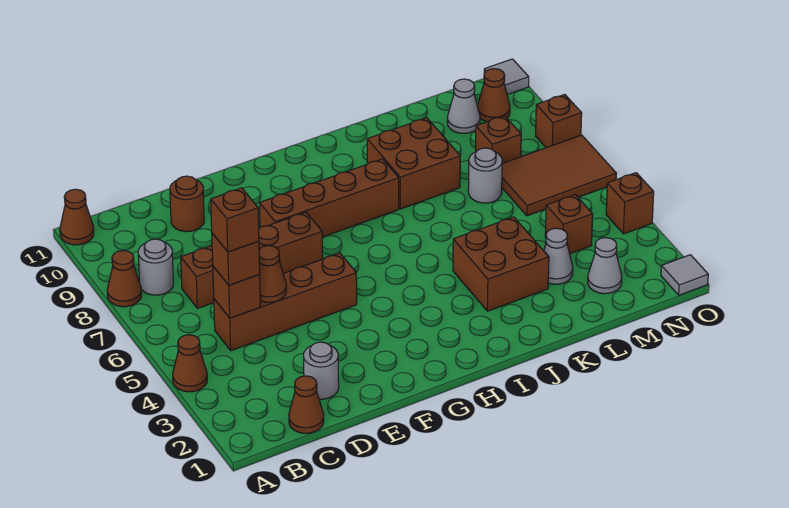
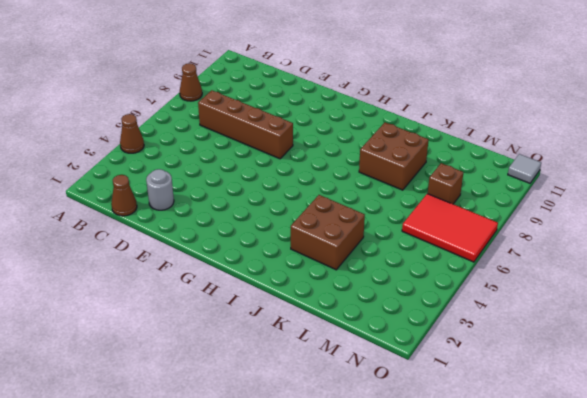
red tile M6:O7 level 1 -> brown tile M6:O7 level 1
none -> brown cone A11 level 1
none -> grey round brick B8 level 1
none -> brown brick C5:F5 level 1

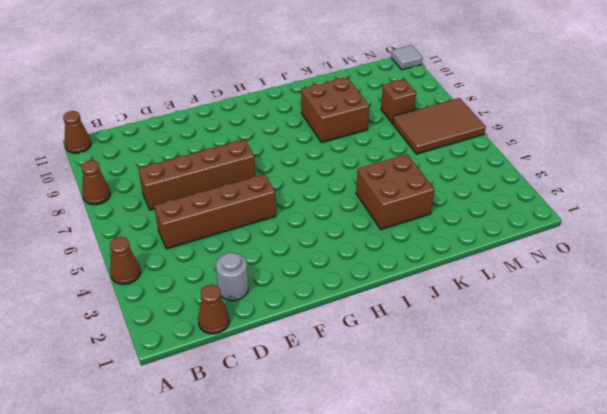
none -> grey round brick B8 level 1
none -> brown round brick D10 level 1
none -> brown brick F8:I8 level 1

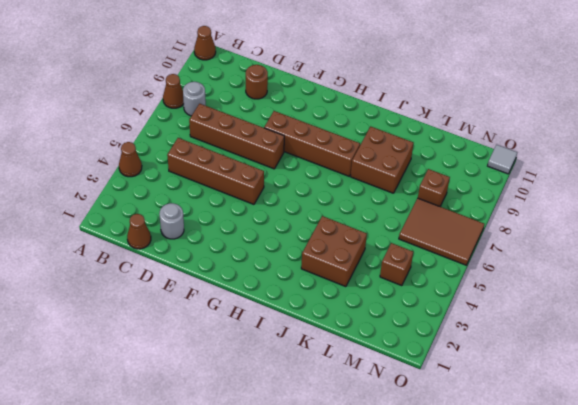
none -> grey cone L3 level 1
none -> grey round brick L7 level 1
none -> grey cone M2 level 1

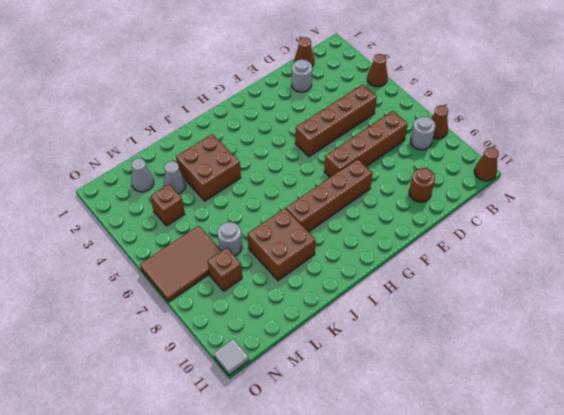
none -> grey cone M10 level 1
none -> brown cone N10 level 1
none -> grey tile O1 level 1

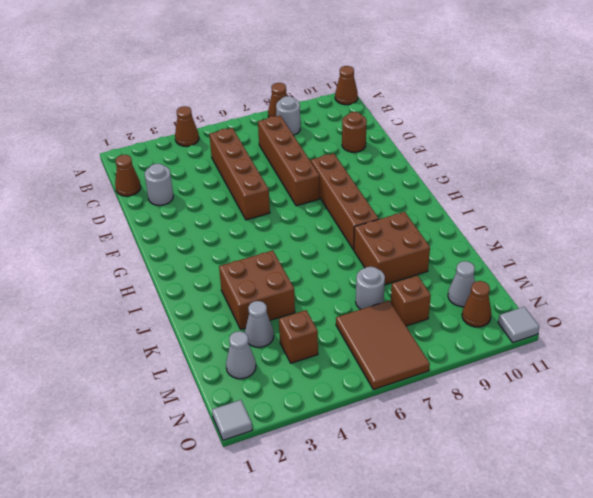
none -> brown brick O4 level 1
none -> brown brick O8 level 1
none -> brown brick C5 level 2

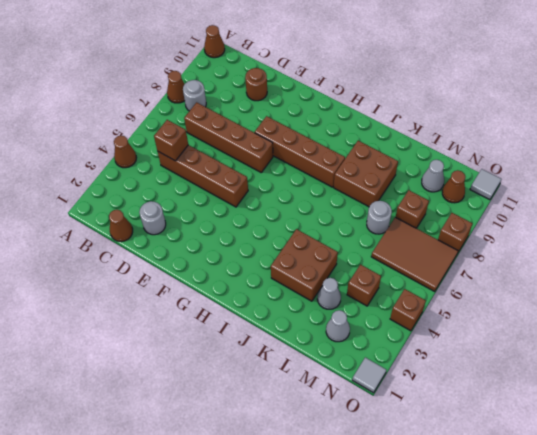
none -> brown cone D5 level 2
none -> brown brick C5 level 3
none -> brown brick C5 level 4

